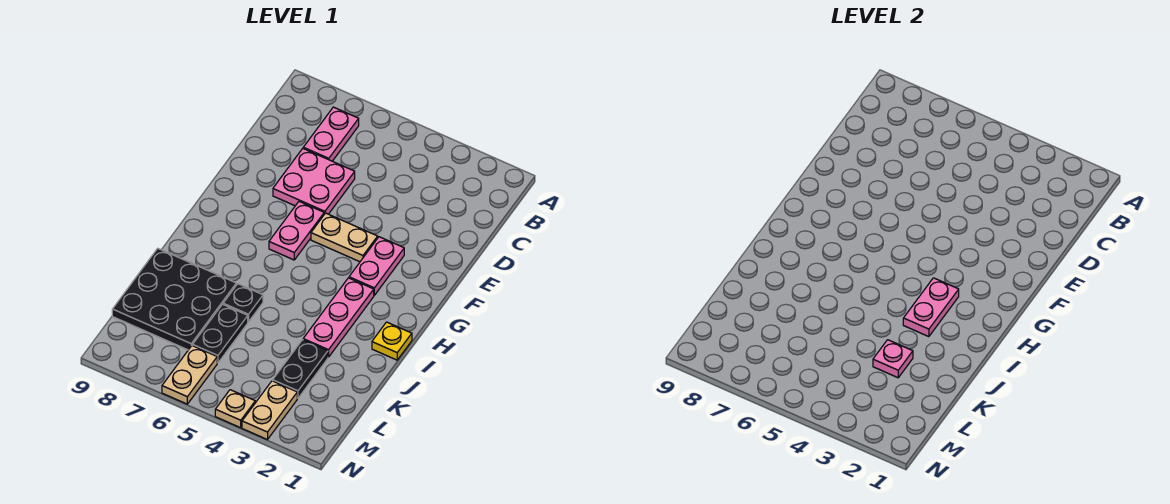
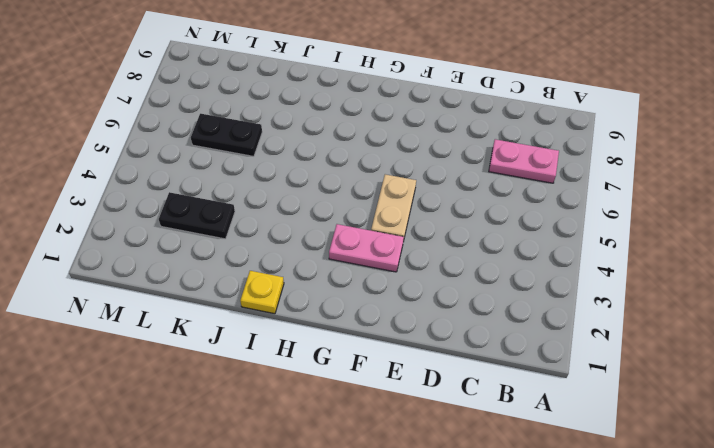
none -> pink plate D6:E7 level 1
none -> pink plate F6:G6 level 1
none -> pink plate H3:J3 level 1

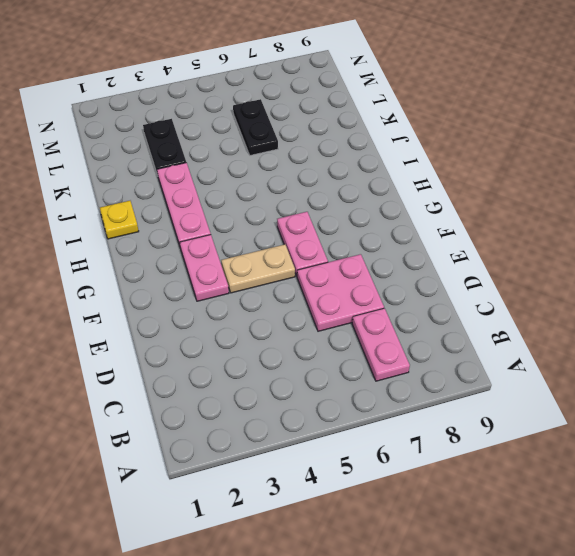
none -> black plate J6 level 1
none -> black plate J7:L9 level 1
none -> tan plate M3:N3 level 1

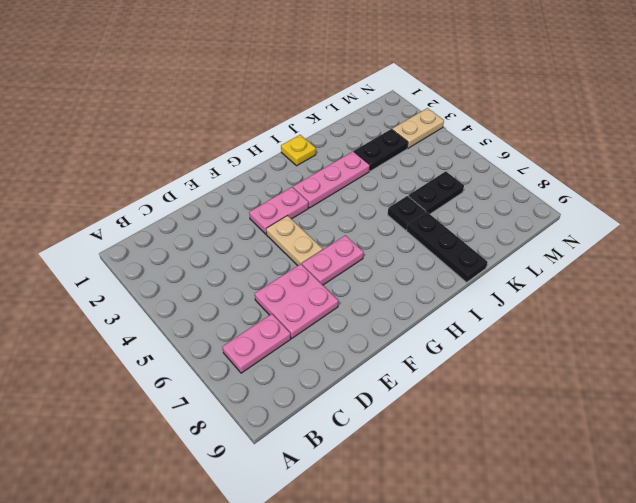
black plate J7:J9 level 1 -> black plate J7:L9 level 1
none -> tan plate M6:N6 level 1
none -> tan plate N4 level 1
none -> pink plate H3:I3 level 2

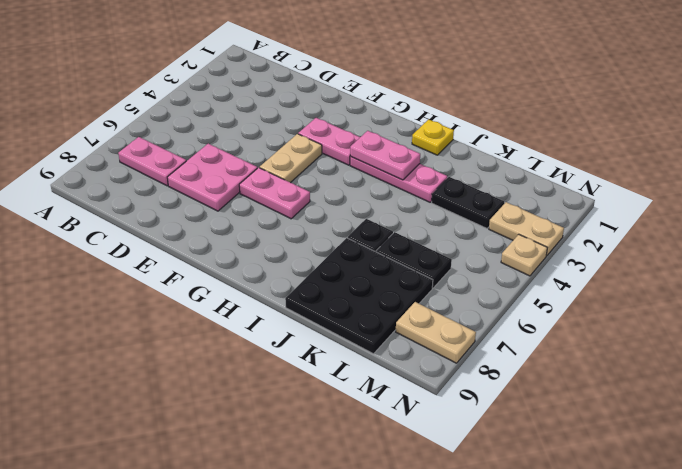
tan plate M8:N8 level 1 -> tan plate M6:N6 level 1
none -> pink plate K3 level 2

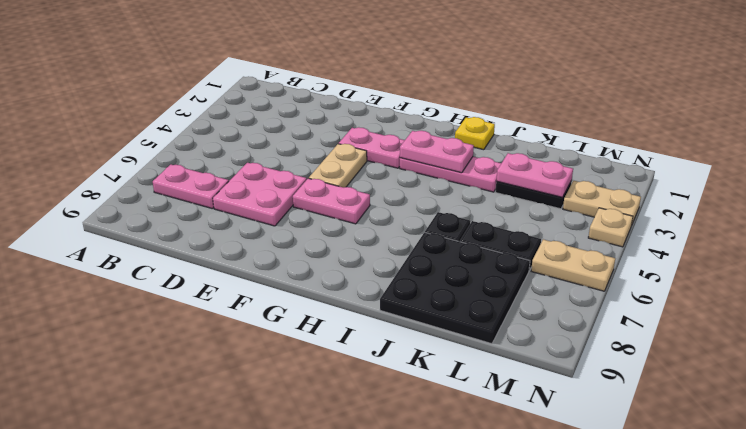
pink plate K3:L3 level 2 -> pink plate K3 level 2

